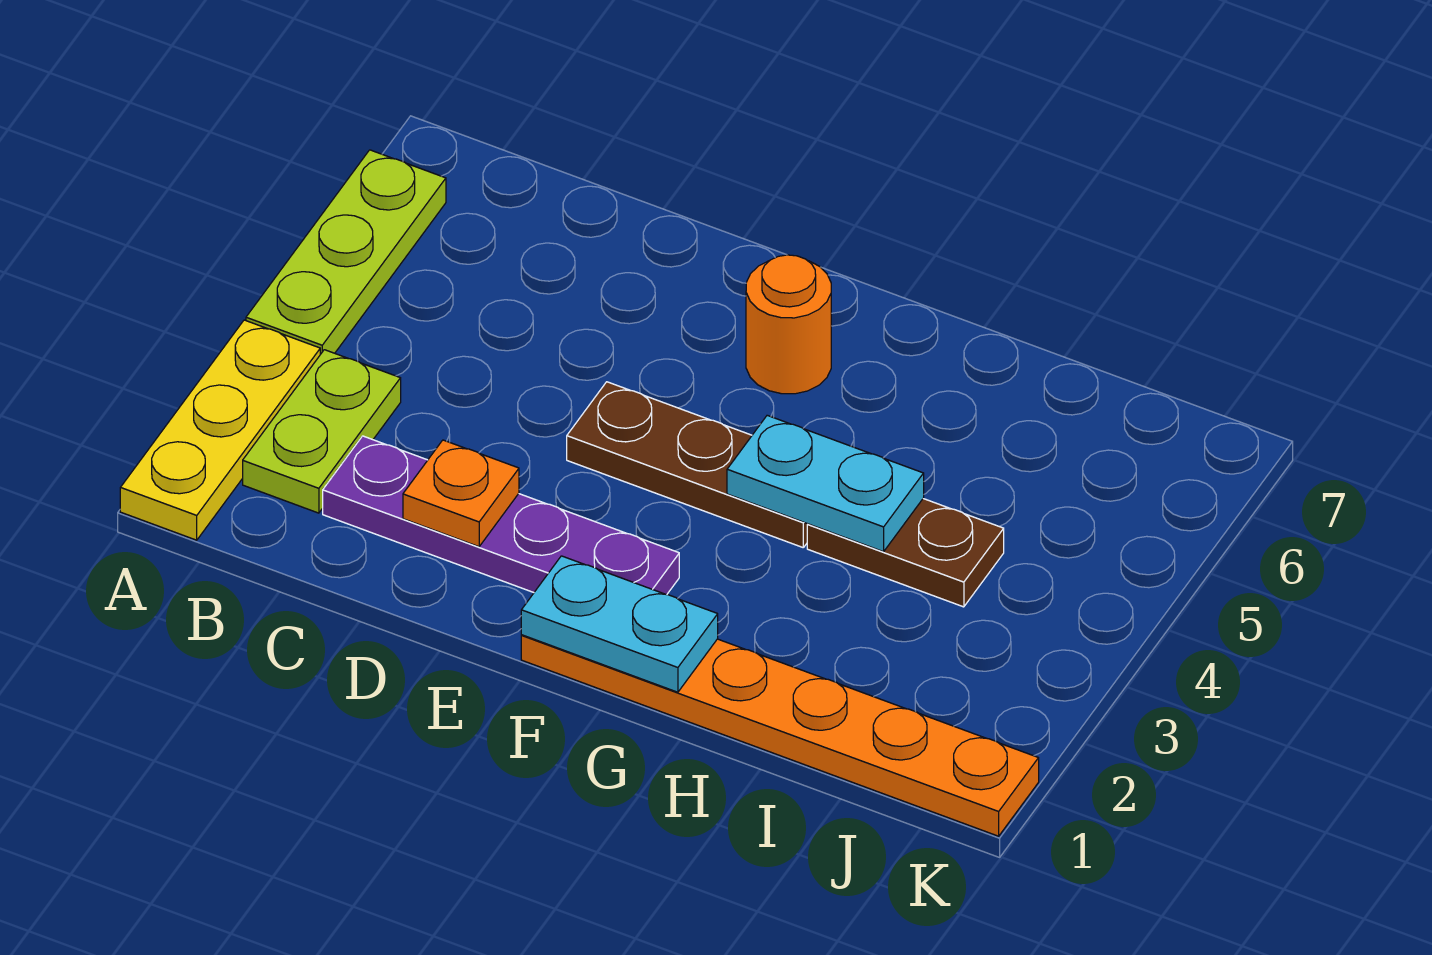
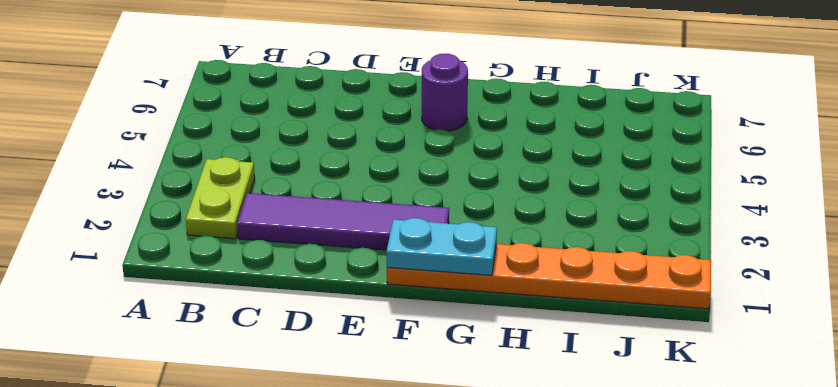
purple tile C2:F2 level 1 -> purple plate C2:F2 level 1
purple round brick F6 level 1 -> orange round brick F6 level 1
none -> yellow plate A1:A3 level 1
none -> lime plate A4:A6 level 1

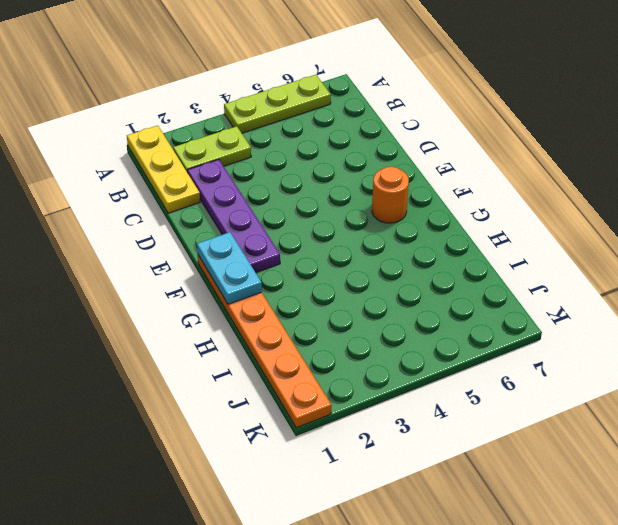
yellow plate A1:C1 level 1 -> yellow plate A1:A3 level 1
none -> brown plate E4:G4 level 1
none -> brown plate H4:I4 level 1

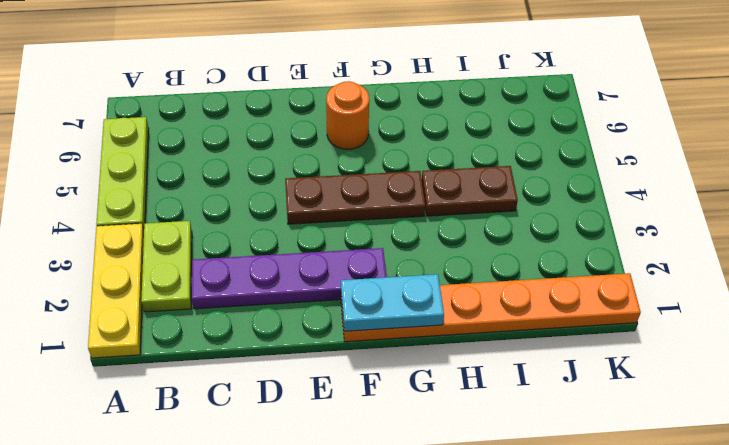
none -> orange plate D2 level 2
none -> cyan plate G4:H4 level 2

